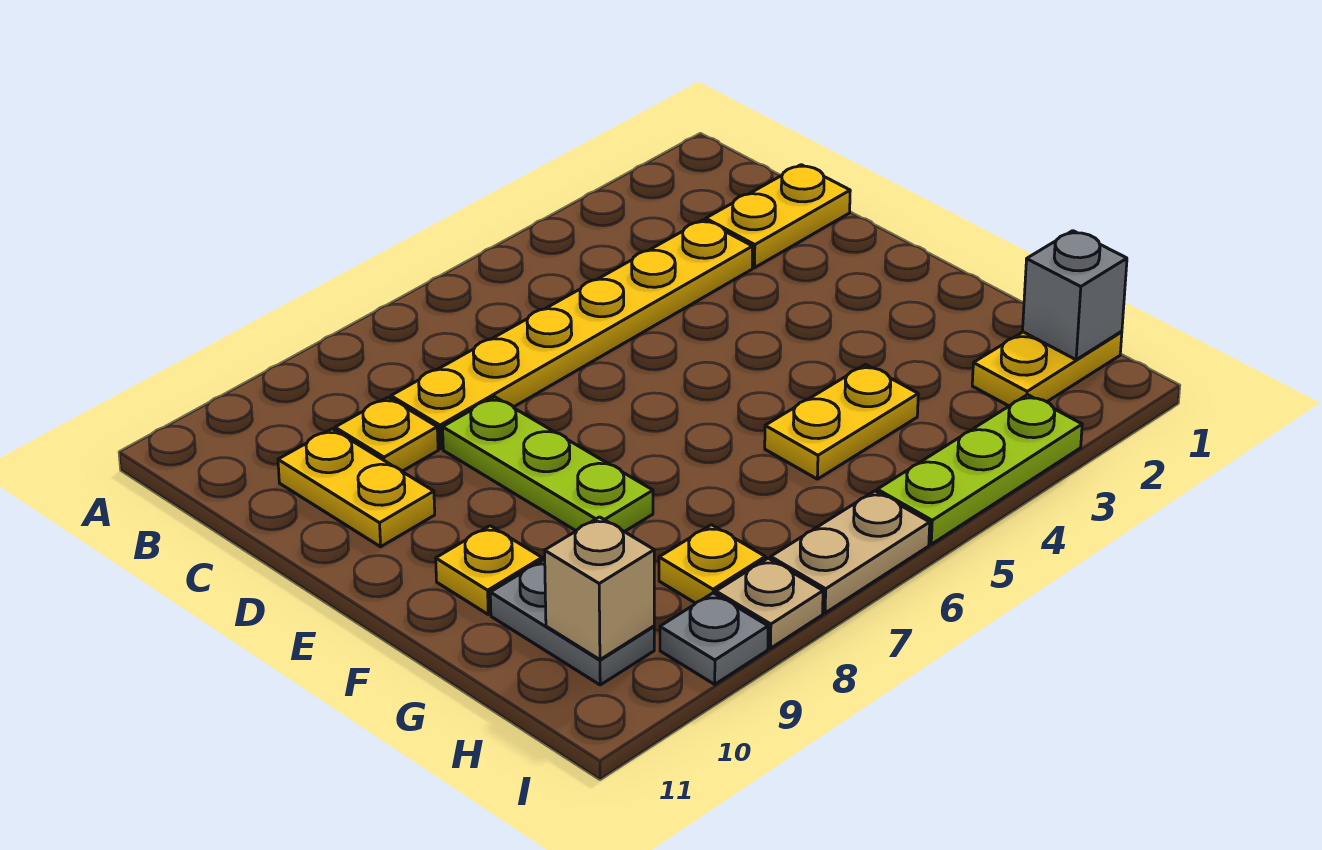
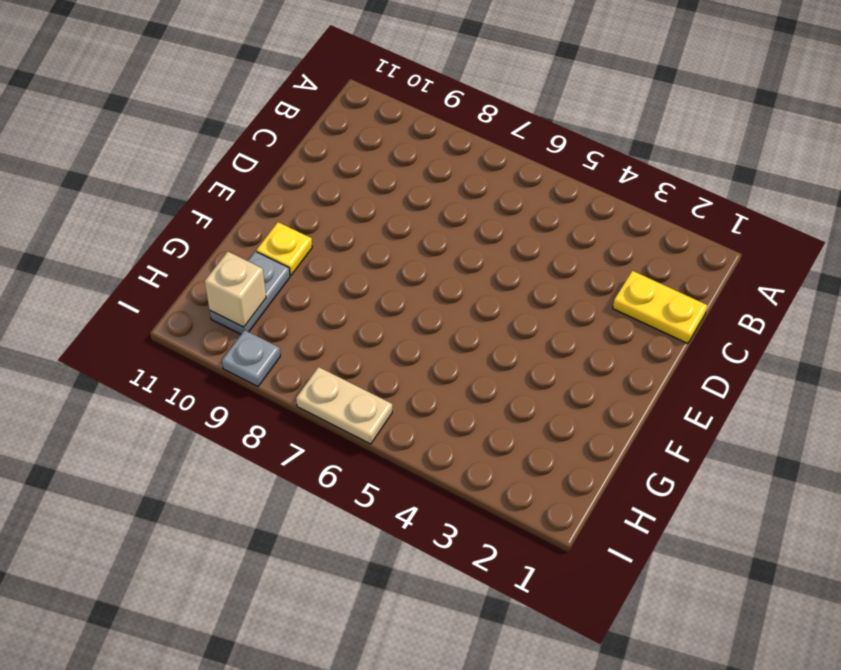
none -> yellow plate C3:C8 level 1
none -> yellow plate C9 level 1
none -> yellow plate C10:D10 level 1

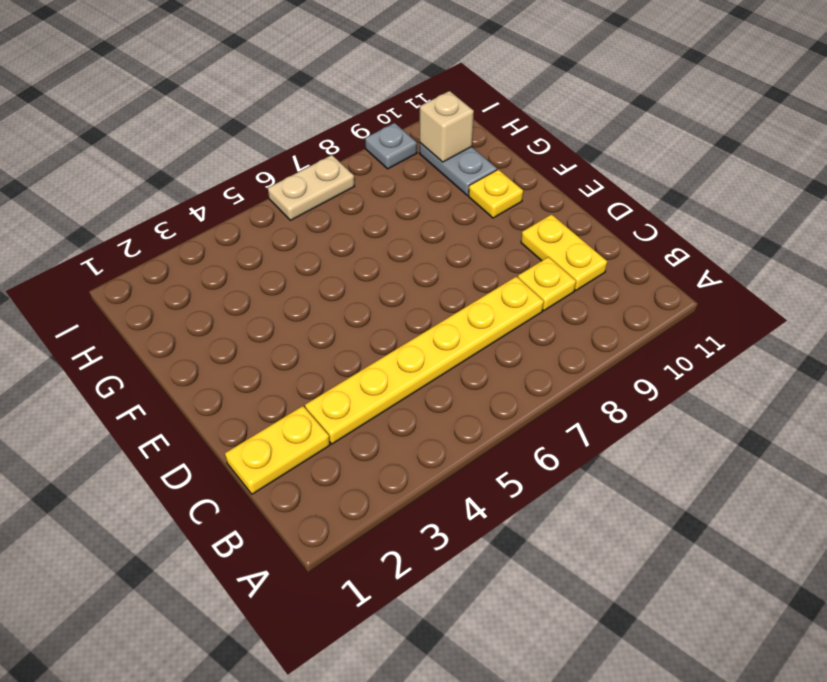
none -> lime plate D8:F8 level 1
none -> yellow plate G4:G5 level 1
none -> yellow plate H1:H2 level 1

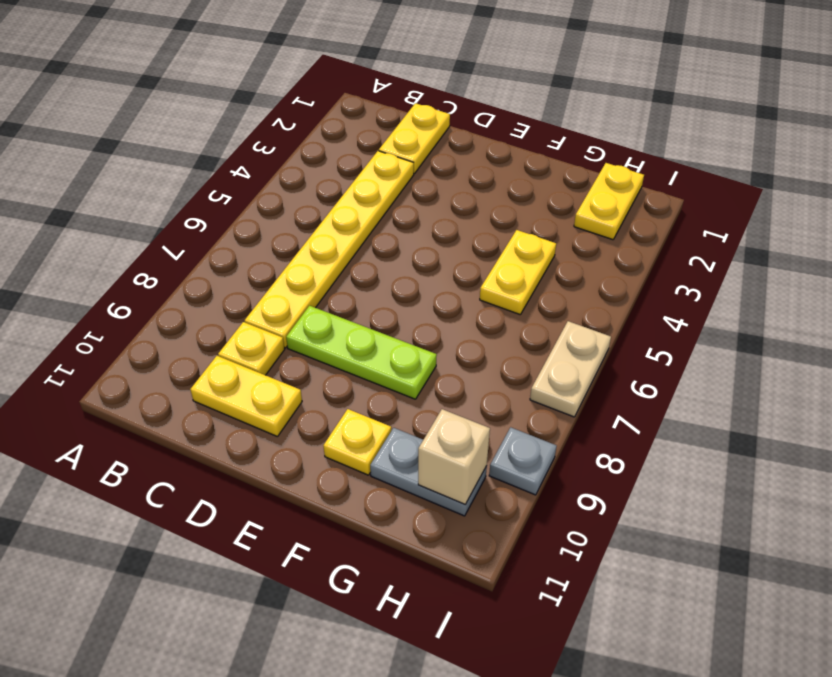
none -> yellow plate H8 level 1
none -> lime plate I3:I5 level 1
none -> tan plate I8 level 1

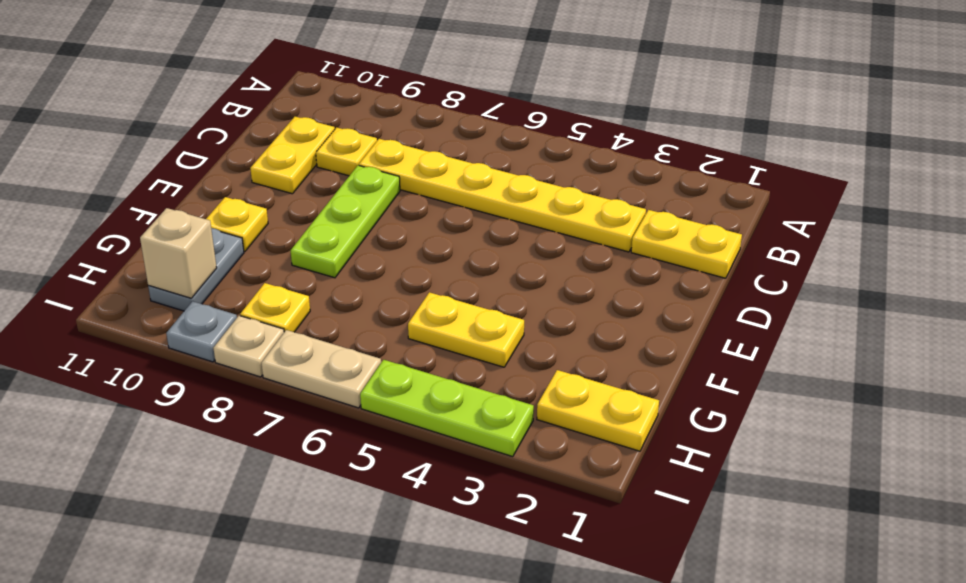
none -> grey brick H1 level 2

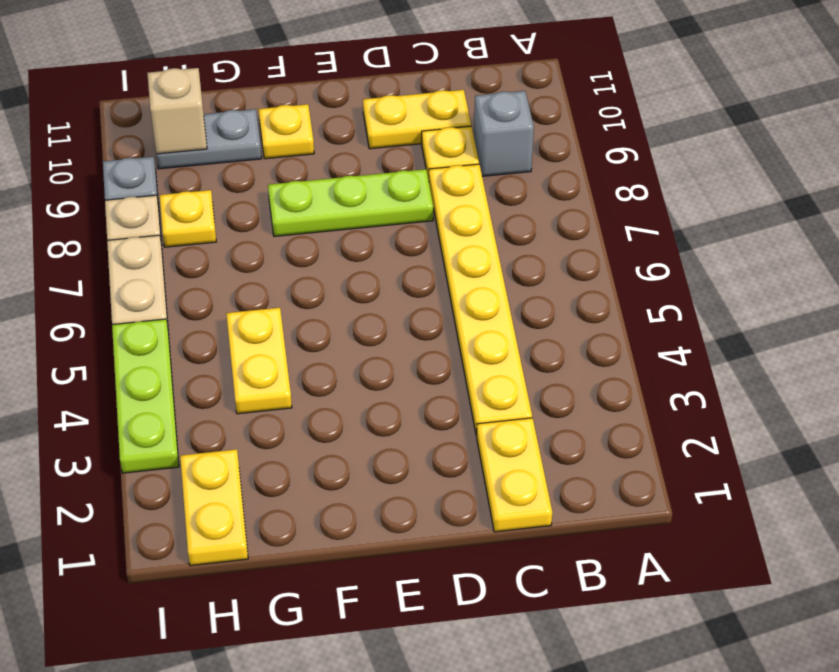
grey brick B9 level 1 -> grey brick H1 level 2

